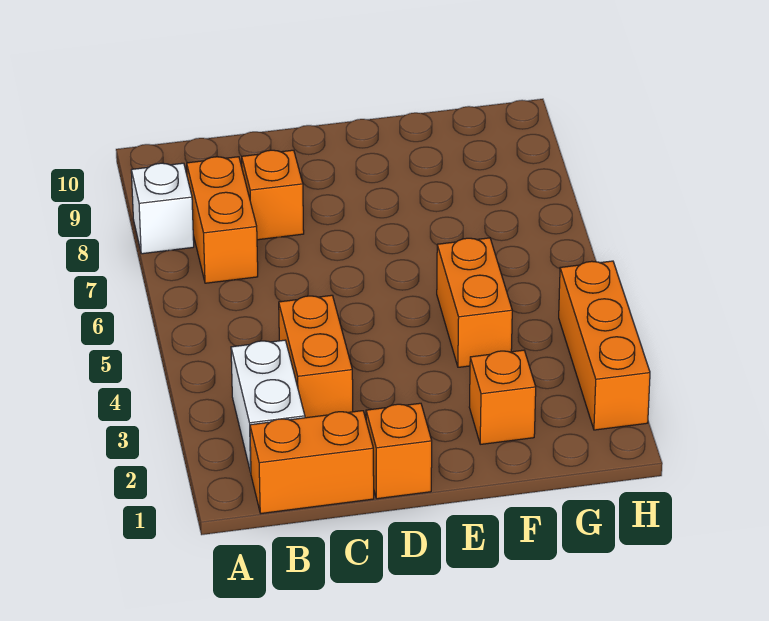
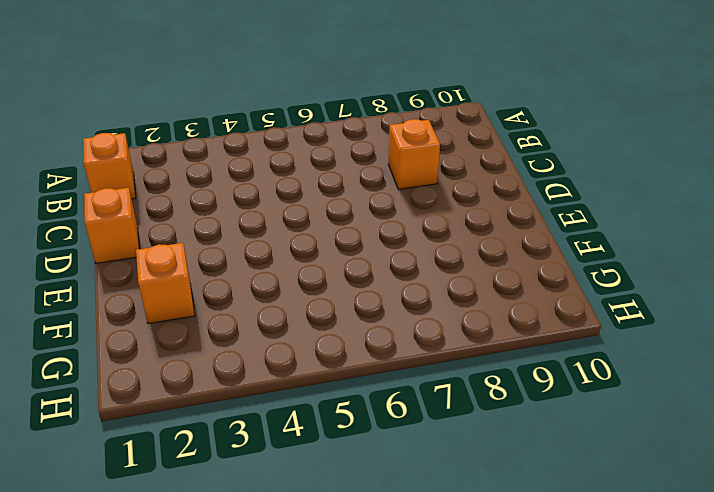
orange brick B1 level 1 -> orange brick B1:C1 level 1
none -> white brick A8 level 1
none -> white brick B2:B3 level 1

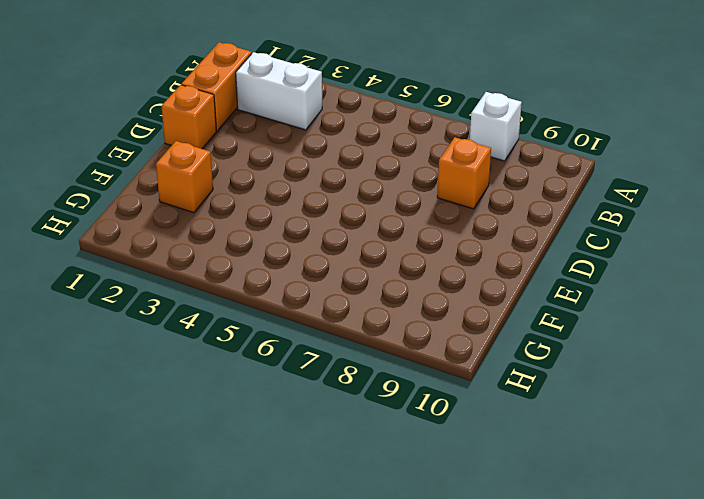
none -> orange brick B7:B8 level 1
none -> orange brick C3:C4 level 1

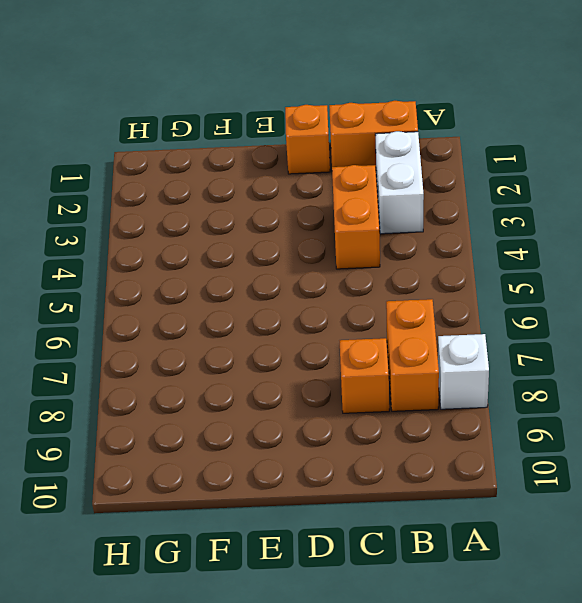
none -> orange brick F2 level 1
none -> orange brick F4:F5 level 1

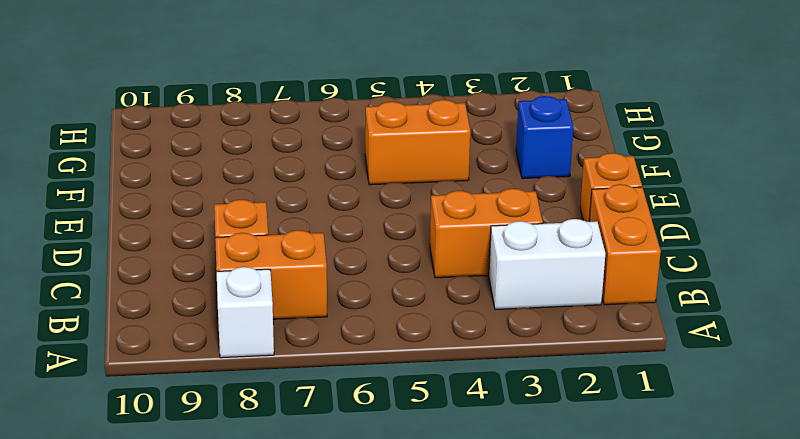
blue brick F2 level 1 -> orange brick F2 level 1
none -> orange brick H2:H4 level 1

